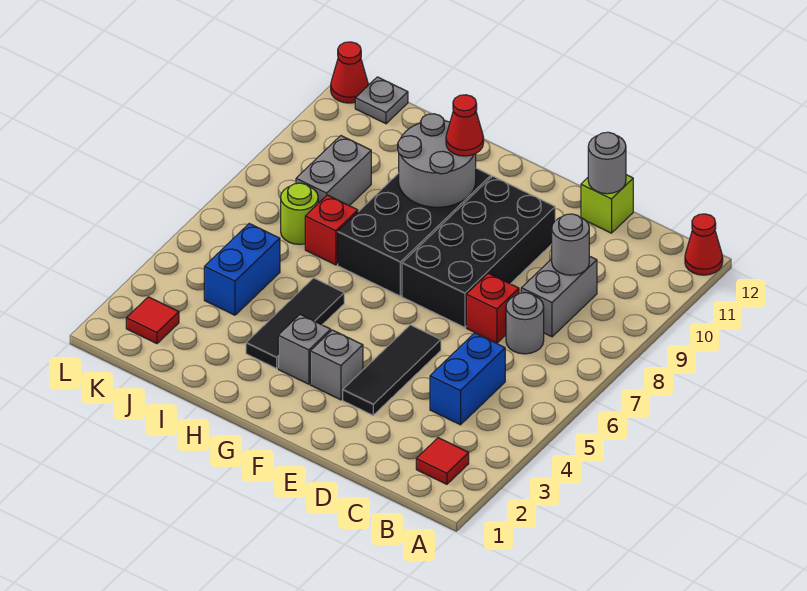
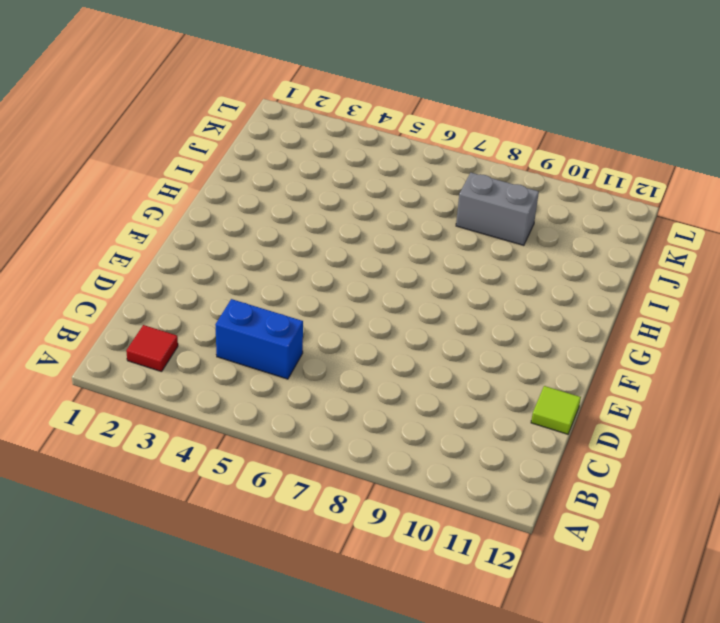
lime tile D12 level 1 -> lime brick D12 level 1
none -> red cone A12 level 1
none -> grey round brick C7 level 1
none -> grey brick C8:C9 level 1

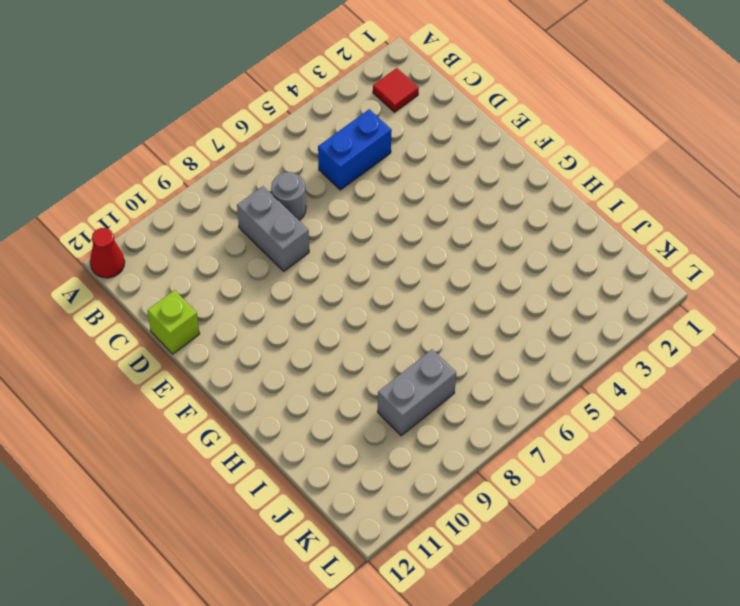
grey brick C8:D8 level 1 -> grey brick C8:C9 level 1
none -> red brick D7 level 1
none -> black tile E3:E5 level 1
none -> black brick E7:F10 level 1

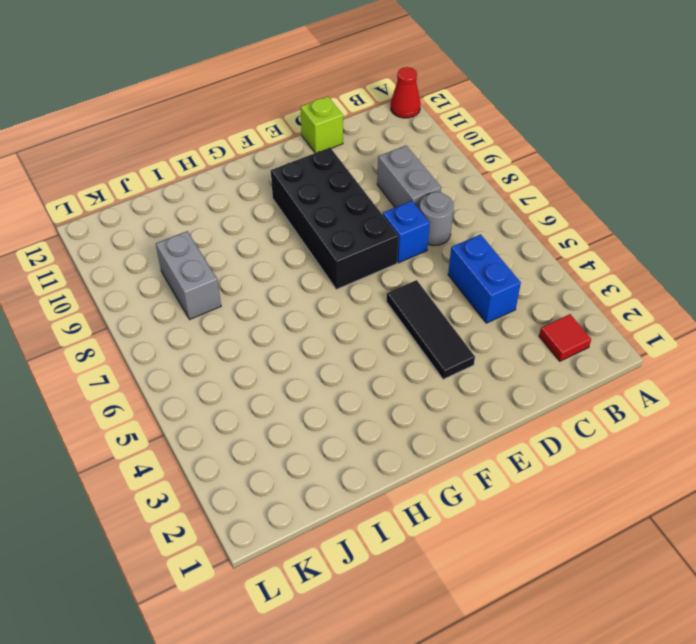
blue brick D7 level 1 -> red brick D7 level 1
none -> grey brick F3 level 1
none -> grey brick G3 level 1
none -> black brick G7:H10 level 1

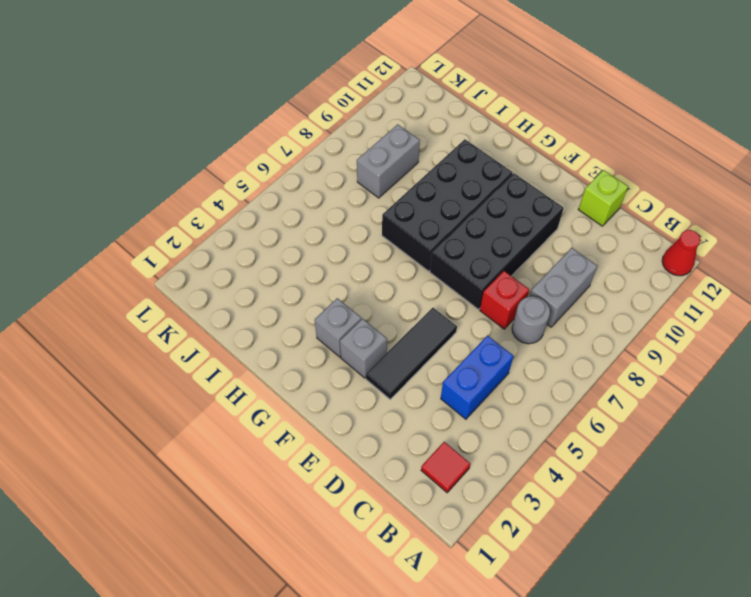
none -> black tile H3:H5 level 1
none -> red brick I7 level 1
none -> blue brick J4:J5 level 1

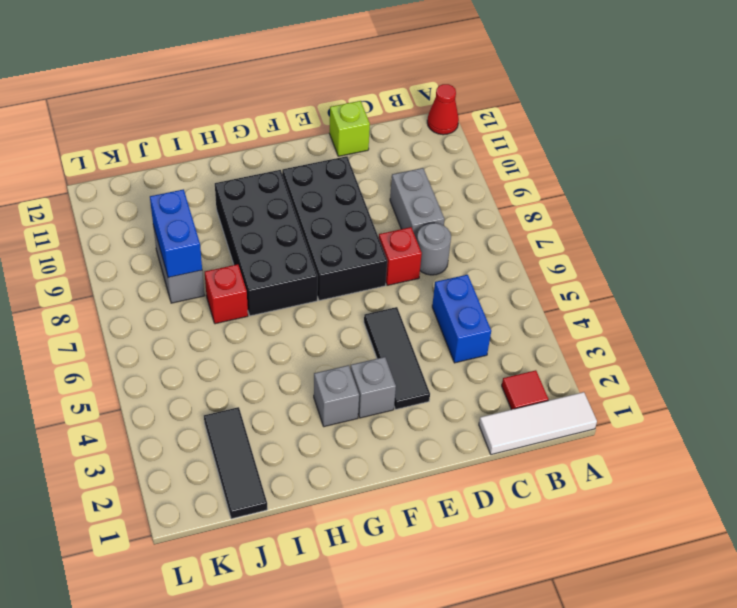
white tile A1:C1 level 1 -> none
black tile J1:J3 level 1 -> black tile H3:H5 level 1
blue brick J8:J9 level 2 -> blue brick J4:J5 level 1
none -> lime round brick J7 level 1
none -> red tile K2 level 1
none -> grey plate K12 level 1

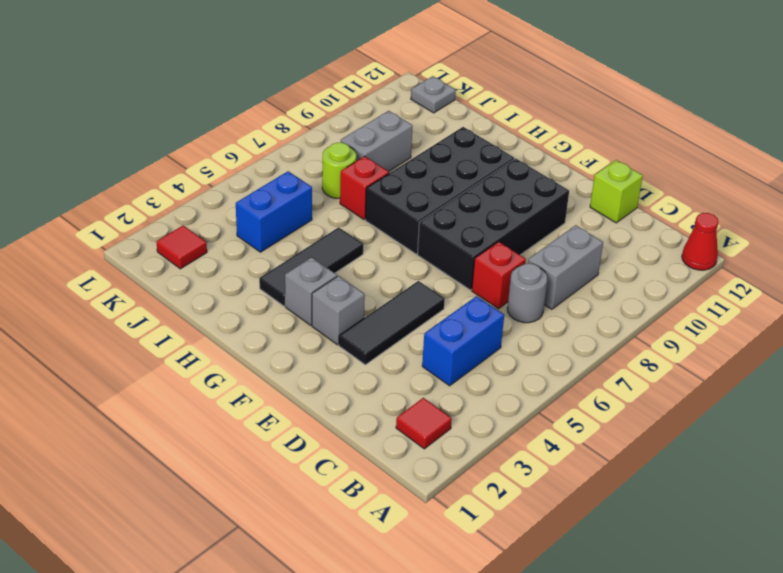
none -> red cone L12 level 1
none -> grey round brick C9 level 2
none -> grey round brick D12 level 2

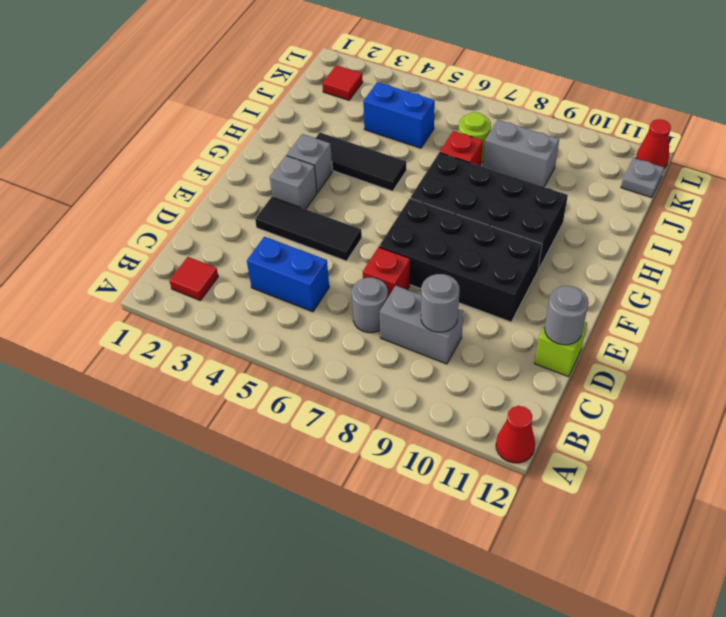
none -> grey round brick G9:H10 level 2
none -> red cone G10 level 3

